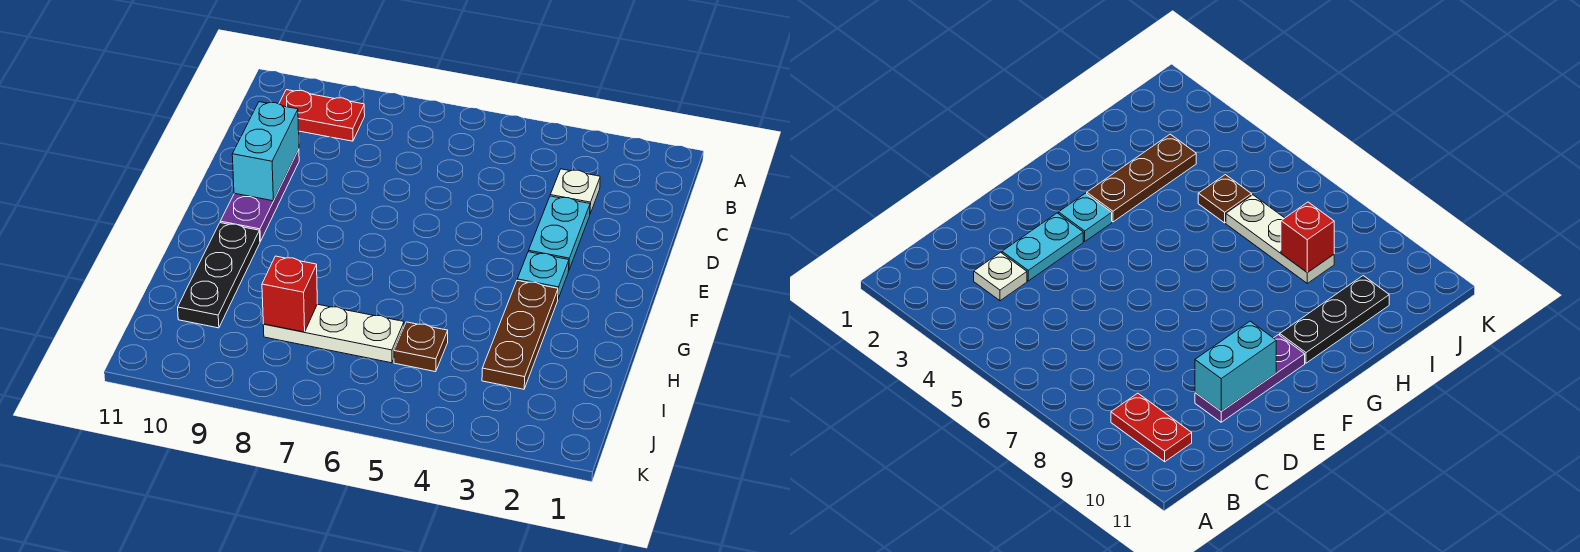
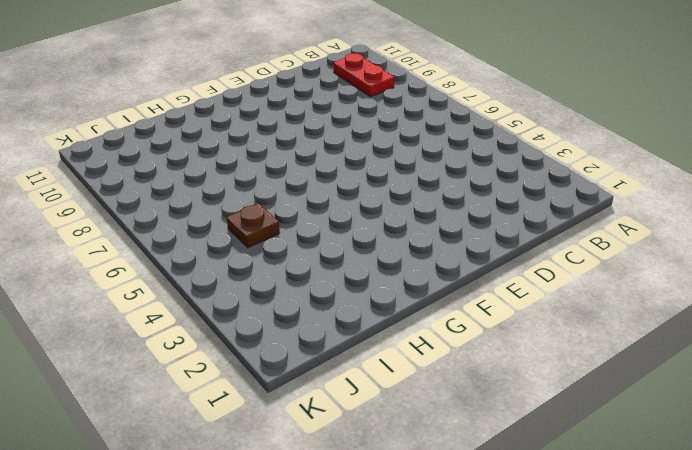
none -> white plate C3 level 1
none -> cyan plate D3:E3 level 1

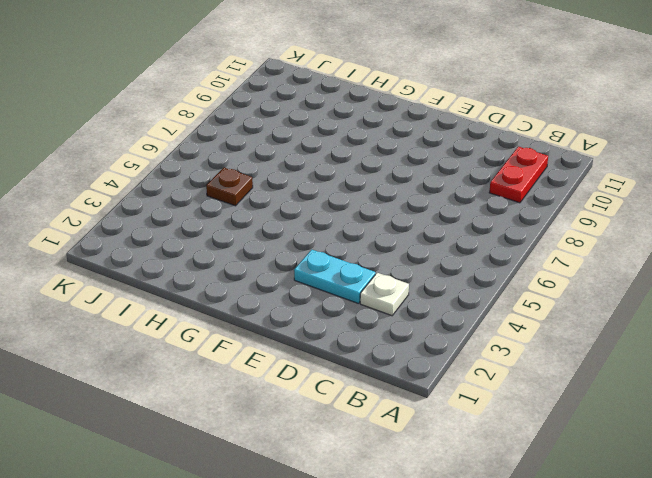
none -> purple plate D10:F10 level 1
none -> cyan plate F3 level 1

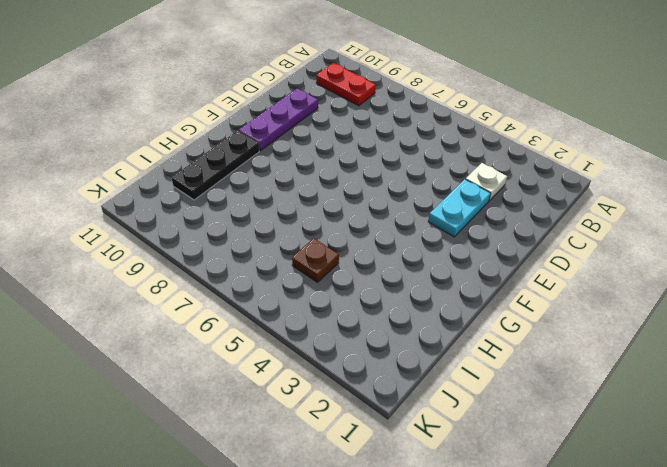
none -> cyan plate F3 level 1
none -> brown plate G3:I3 level 1

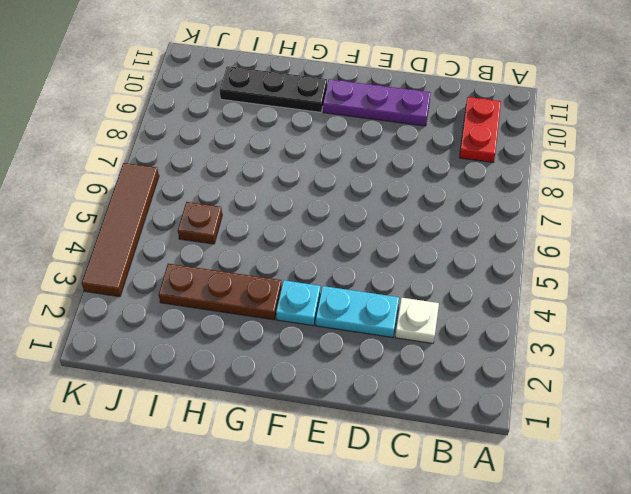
brown tile K3:K6 level 1 -> none
none -> white plate I6:I8 level 1
none -> cyan brick D10:E10 level 2

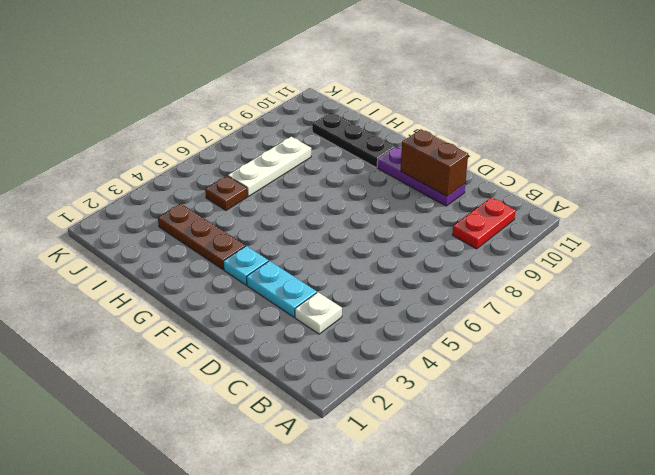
brown brick D10:E10 level 2 -> cyan brick D10:E10 level 2
none -> red brick I8 level 2

